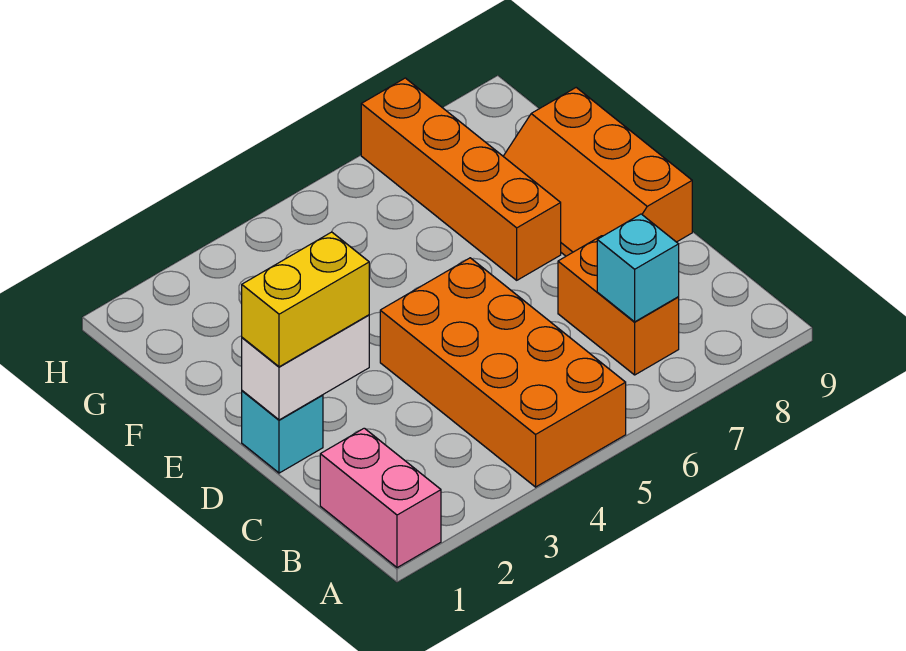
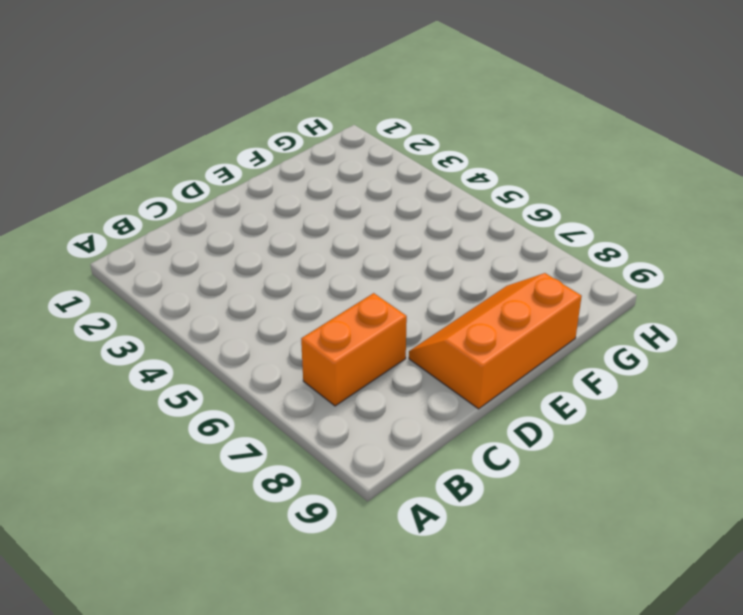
none -> pink brick A1:B1 level 1
none -> orange brick A4:D5 level 1

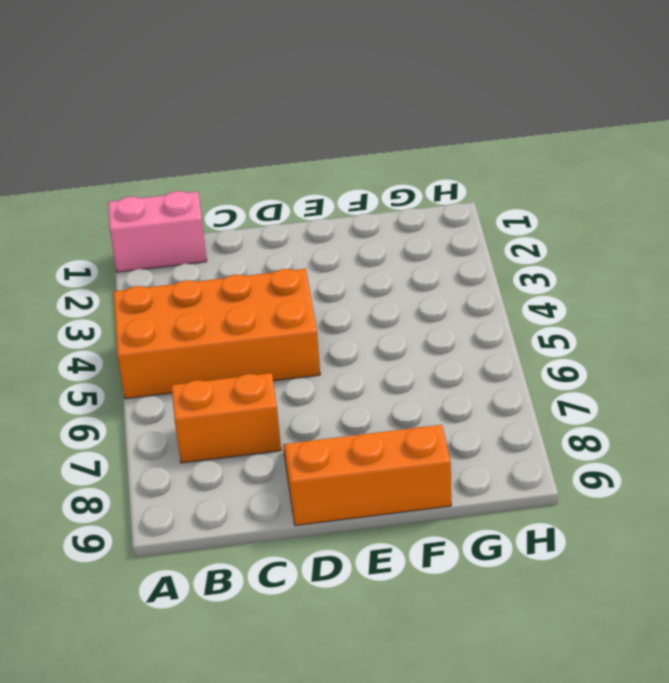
none -> cyan brick D1 level 1
none -> orange brick E7:H7 level 1

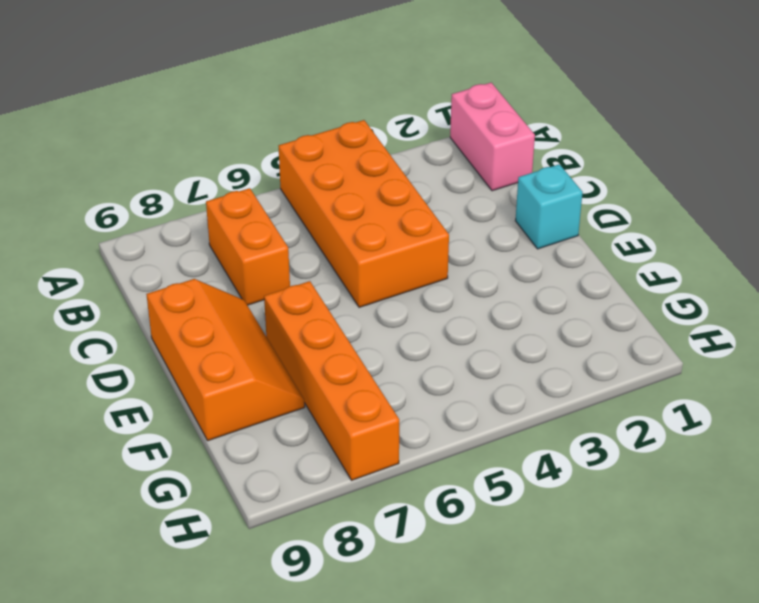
none -> cyan brick B7 level 2
none -> white brick D1:D2 level 2

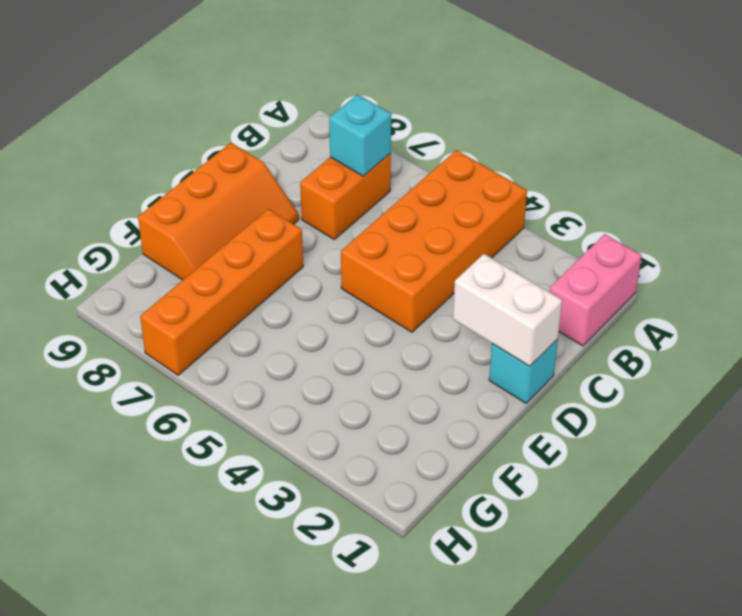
none -> yellow brick D1:D2 level 3

